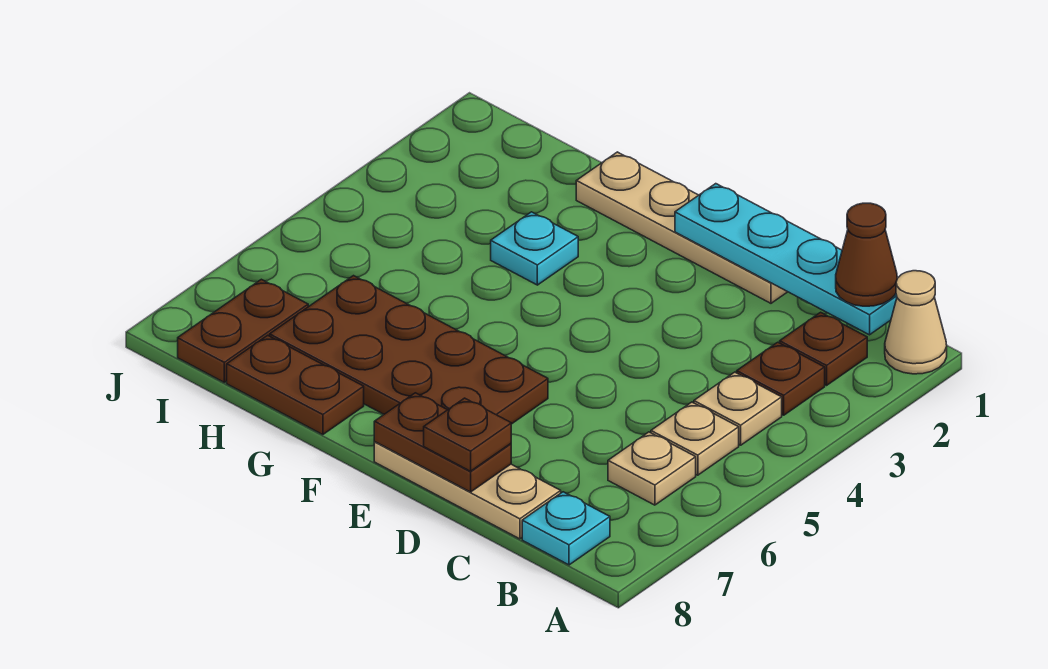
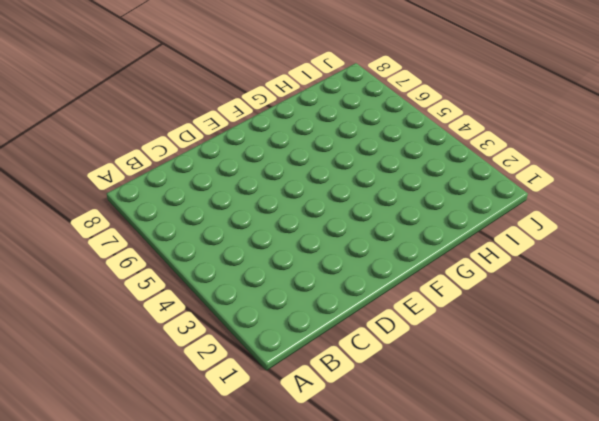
none -> tan cone A1 level 1
none -> brown plate B2 level 1
none -> brown plate B3 level 1

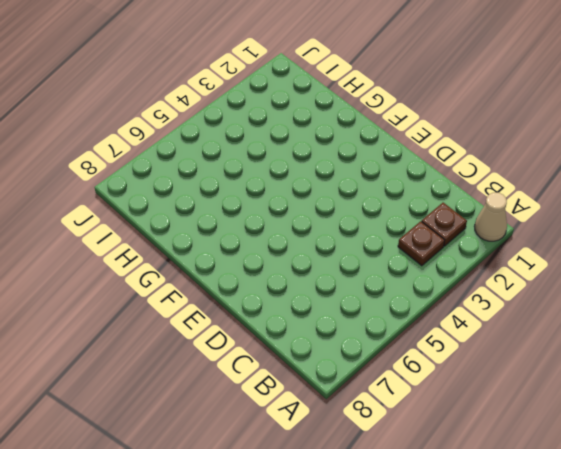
none -> tan plate B4 level 1
none -> tan plate B5 level 1
none -> tan plate B6 level 1

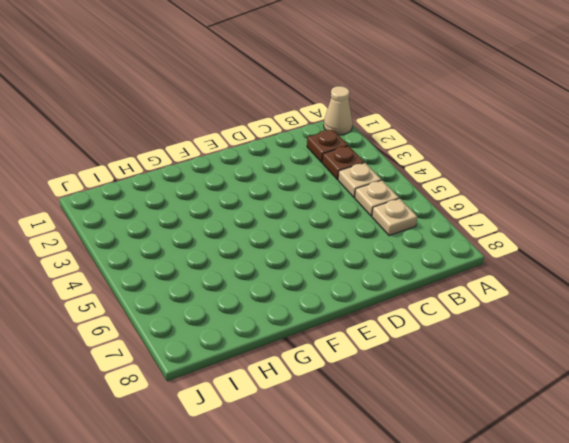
none -> cyan plate B8 level 1
none -> tan plate C8:E8 level 1
none -> tan plate D1:G1 level 1

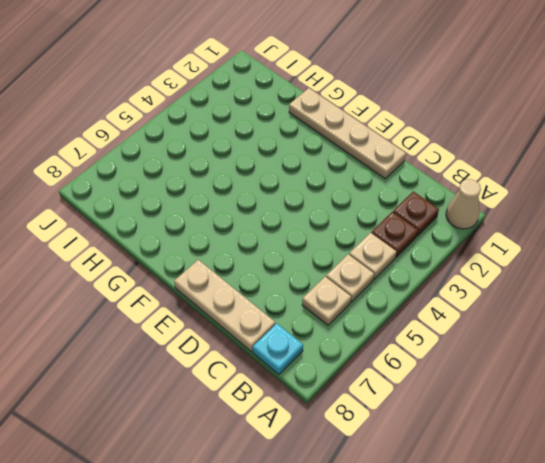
none -> brown plate E6:H7 level 1
none -> cyan plate G3 level 1
none -> brown plate G8:H8 level 1

